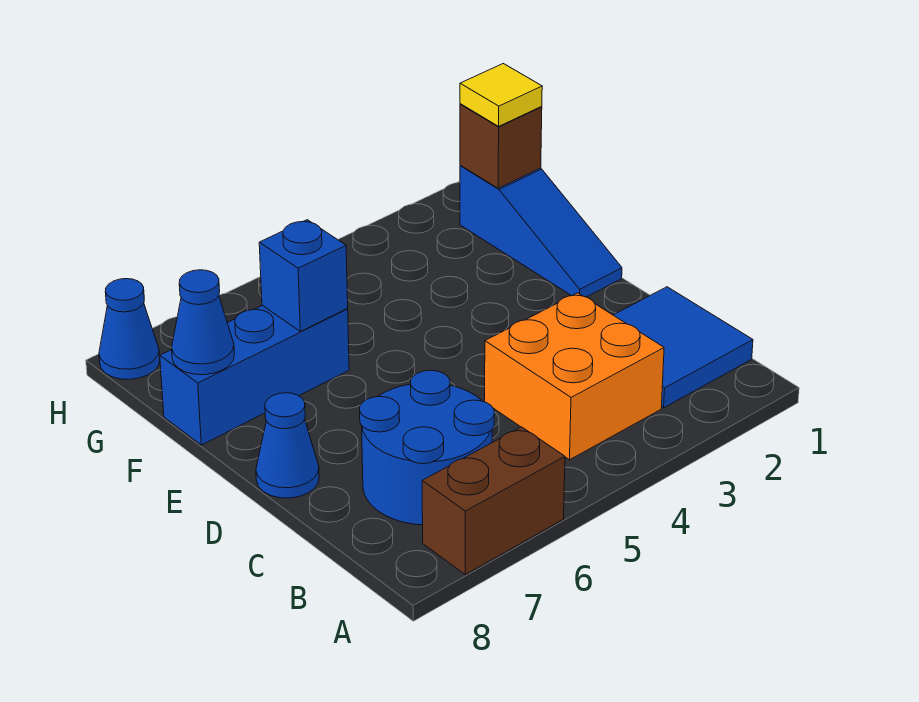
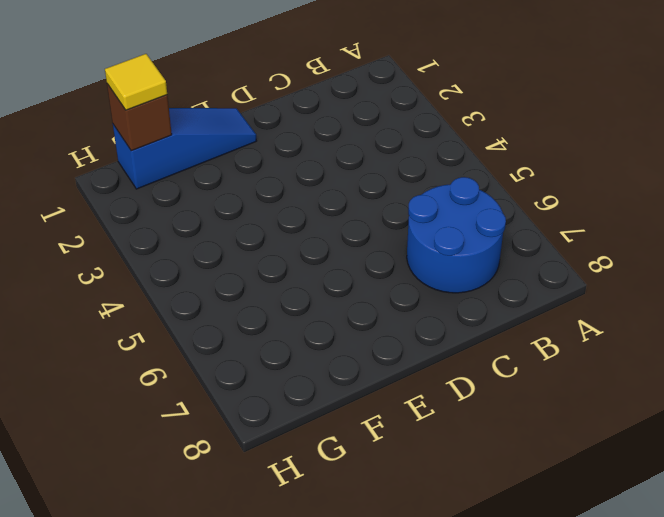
none -> brown brick A6:A7 level 1
none -> blue tile B1:C2 level 1
none -> orange brick B3:C4 level 1

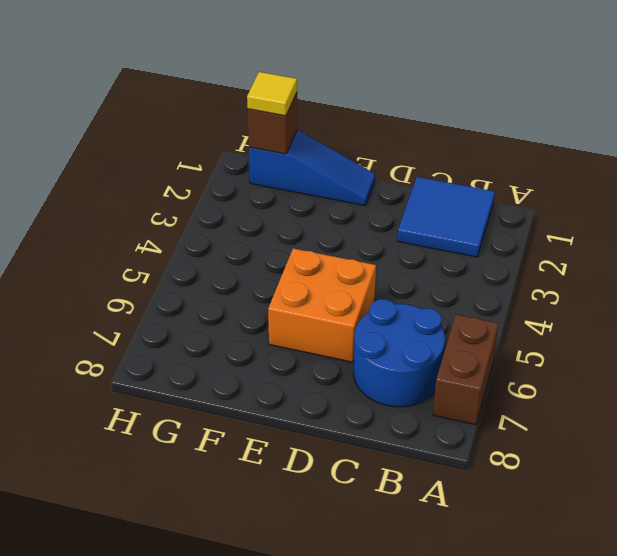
orange brick D5:E6 level 1 -> orange brick B3:C4 level 1
none -> blue cone D8 level 1
none -> blue brick F6:F8 level 1
none -> blue cone H8 level 1

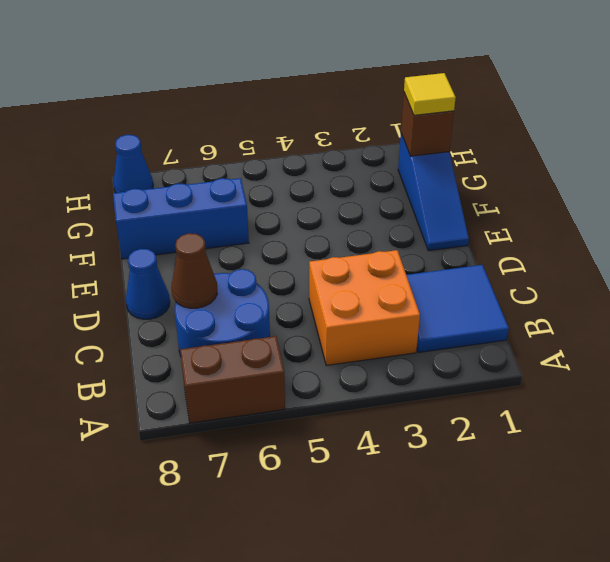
brown cone C7 level 2 -> none
none -> blue brick F6 level 2
none -> blue cone F8 level 2

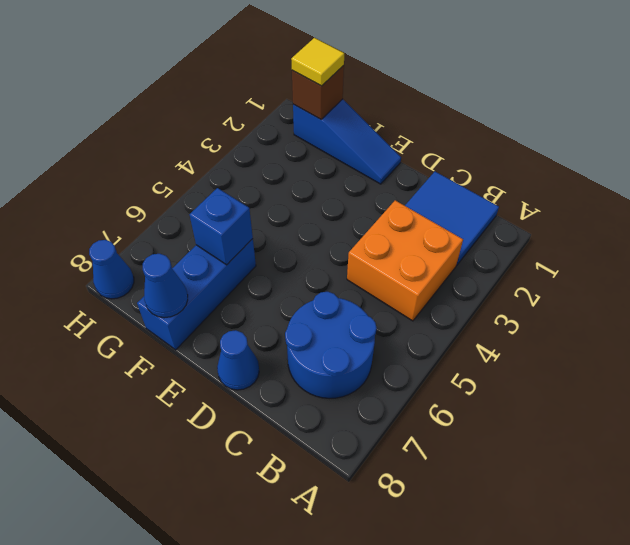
none -> brown brick A6:A7 level 1

